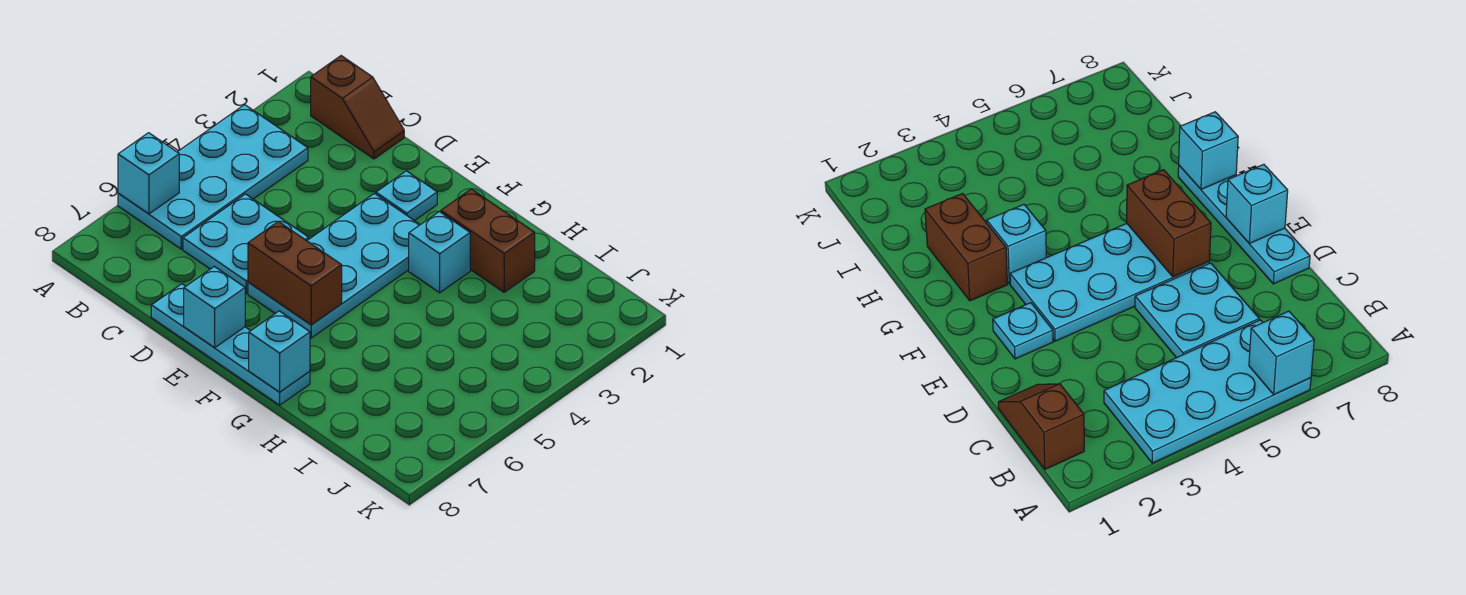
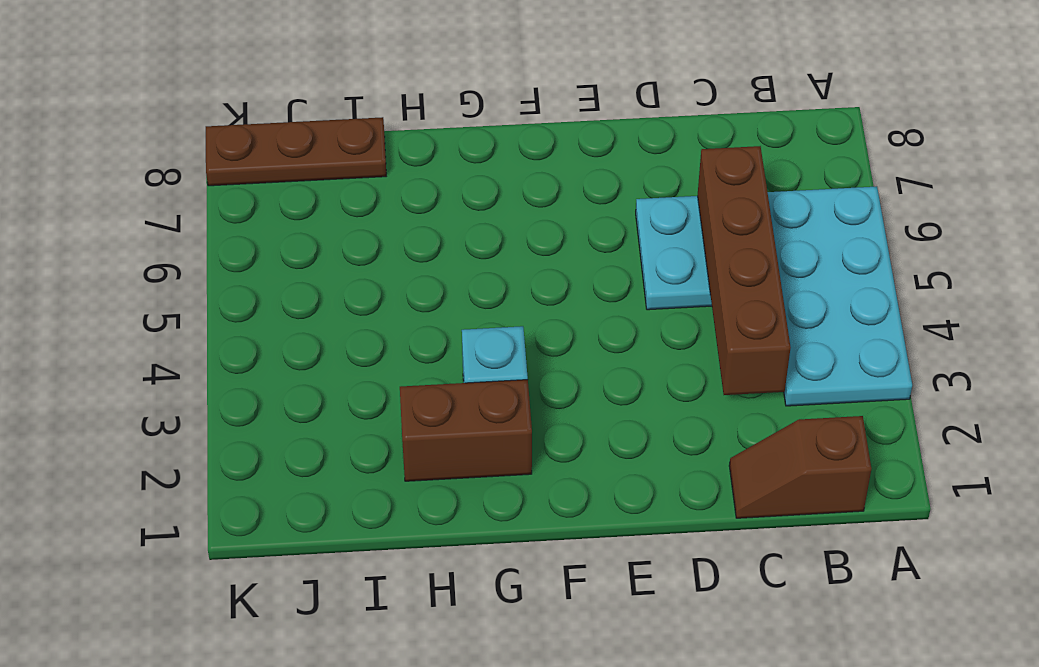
brown brick C3:C6 level 2 -> none
brown plate I8:K8 level 1 -> none
none -> cyan plate D8:G8 level 1
none -> cyan plate E2 level 1
none -> cyan plate E3:F6 level 1

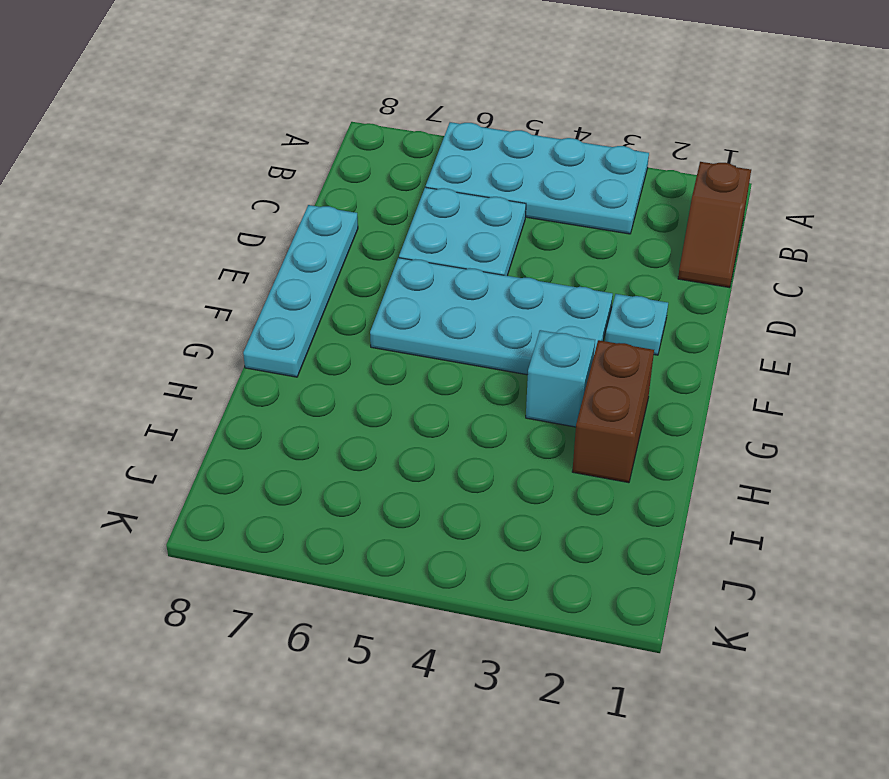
none -> cyan brick A6 level 2
none -> brown brick E6:F6 level 2
none -> cyan brick E8 level 2

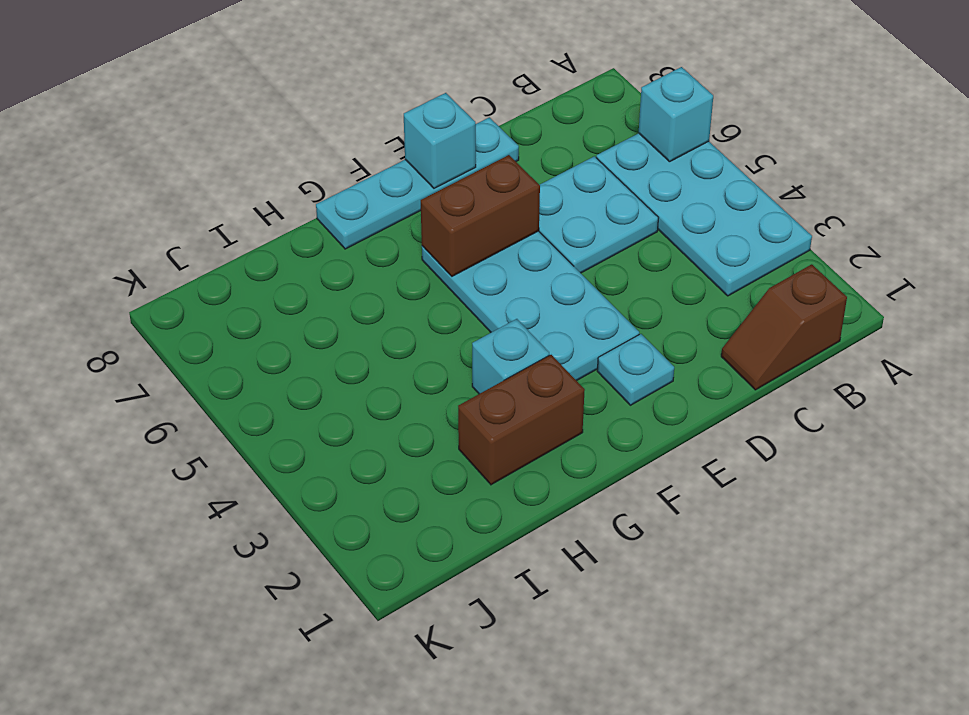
none -> cyan brick G8 level 2

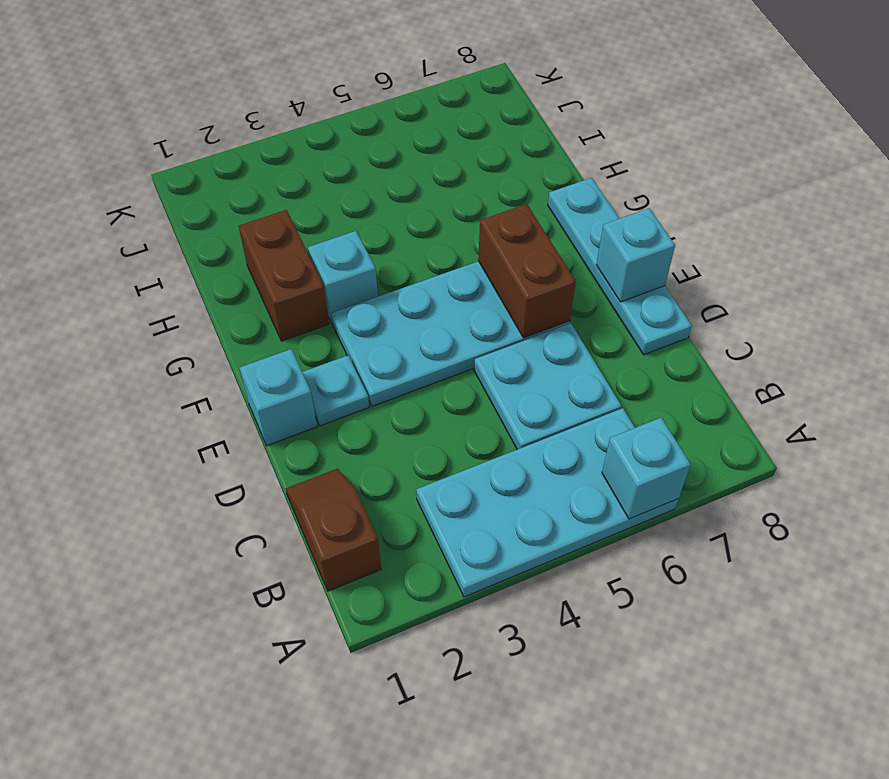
cyan brick E1 level 1 -> cyan brick G8 level 2

